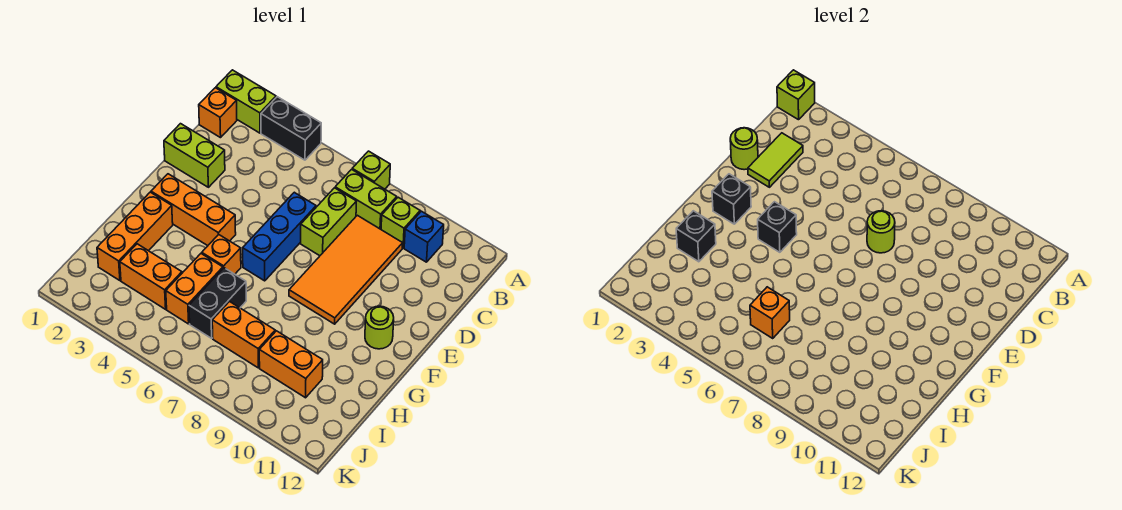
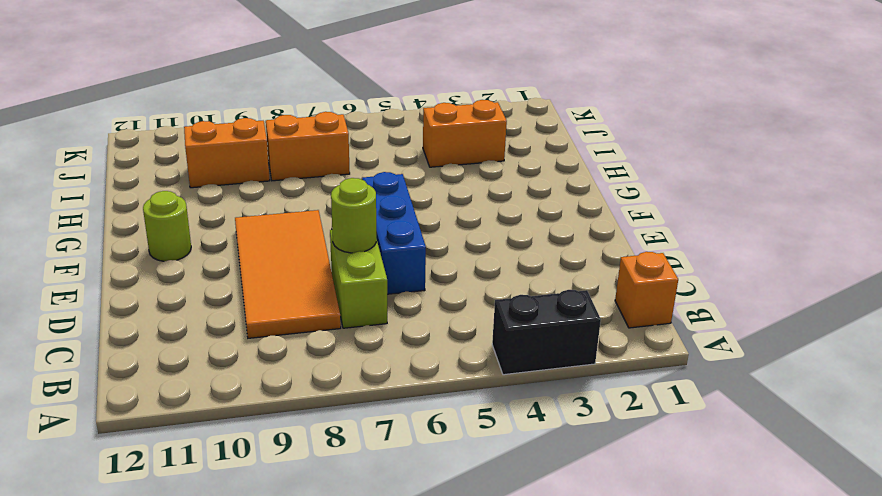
none -> lime brick A1:A2 level 1
none -> lime brick A7 level 1
none -> lime brick B7:B8 level 1

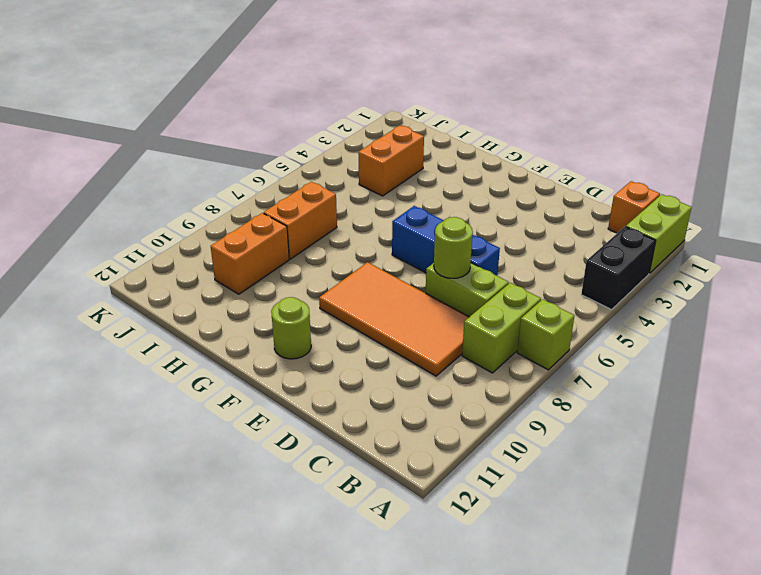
none -> lime brick B9 level 1
none -> blue brick B10 level 1
none -> lime brick D1:D2 level 1

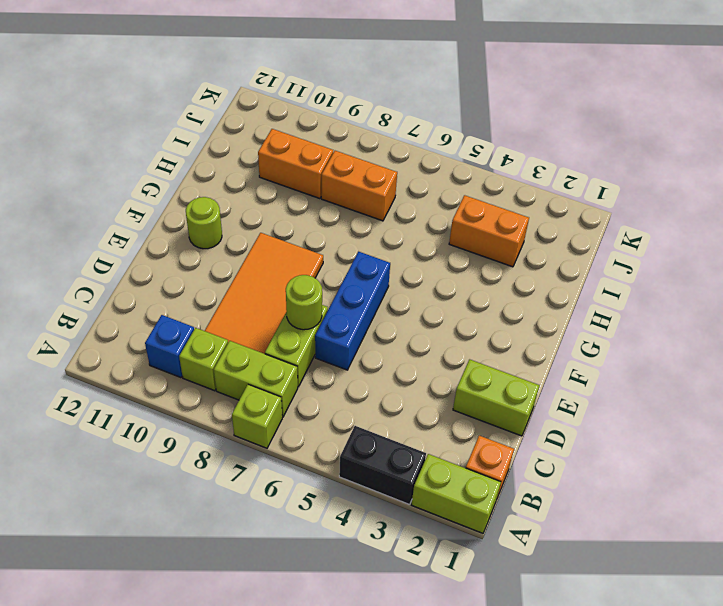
none -> orange brick F2:F4 level 1
none -> orange brick G2:I2 level 1
none -> orange brick G5 level 1

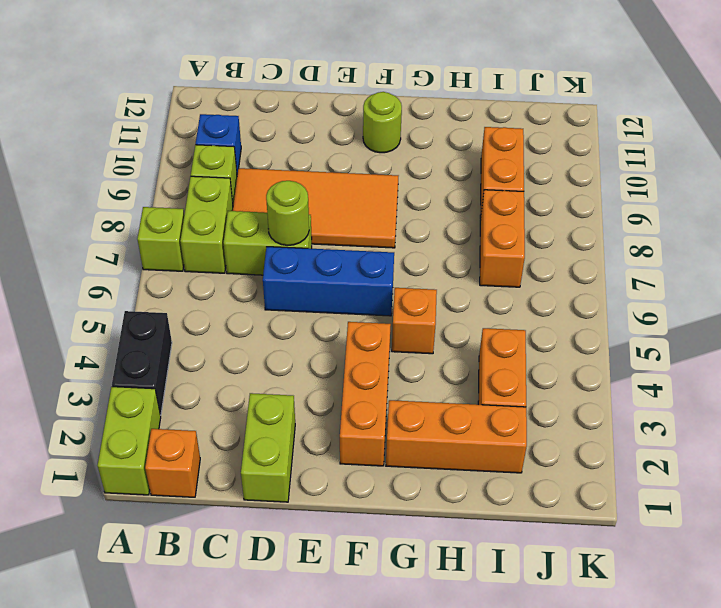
none -> orange brick H5:I5 level 1
none -> black brick H6:I6 level 1
none -> lime brick A1 level 2

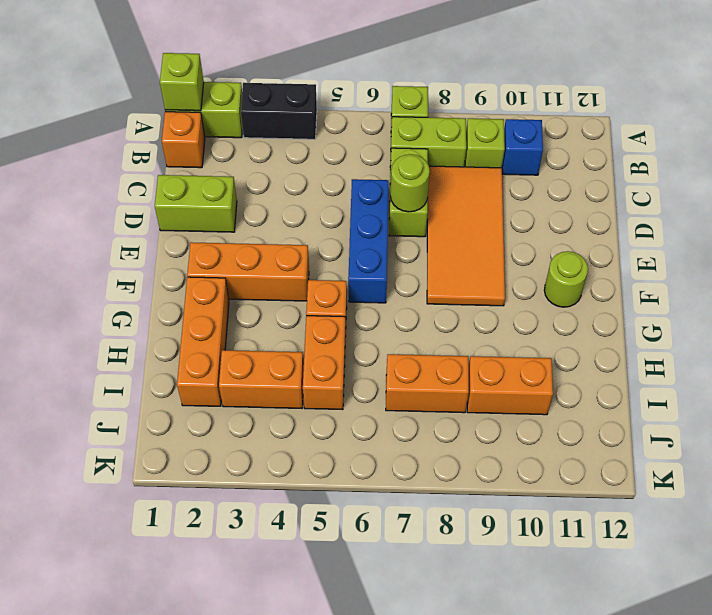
none -> black brick H6:I6 level 1
none -> lime tile C2:D2 level 2
none -> lime round brick D1 level 2

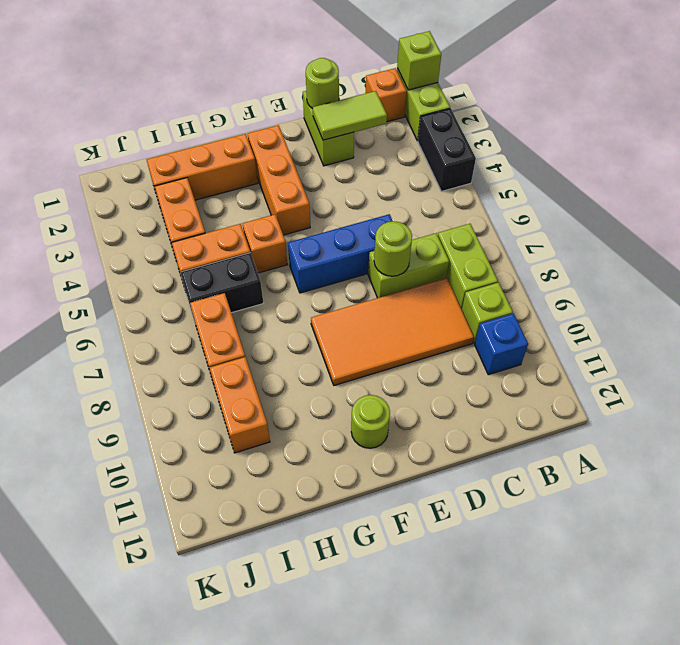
none -> lime brick A7 level 1
none -> black brick F2 level 2
none -> black brick F4 level 2

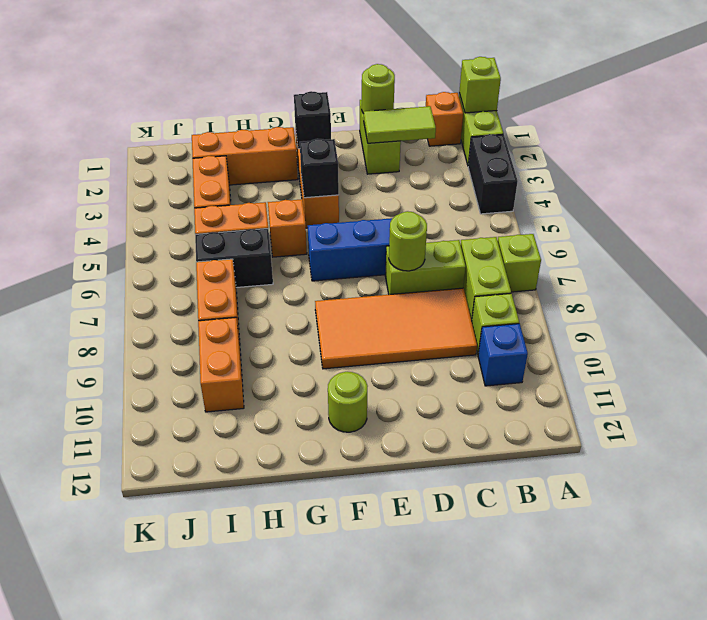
none -> black brick H2 level 2
none -> orange brick I6 level 2

